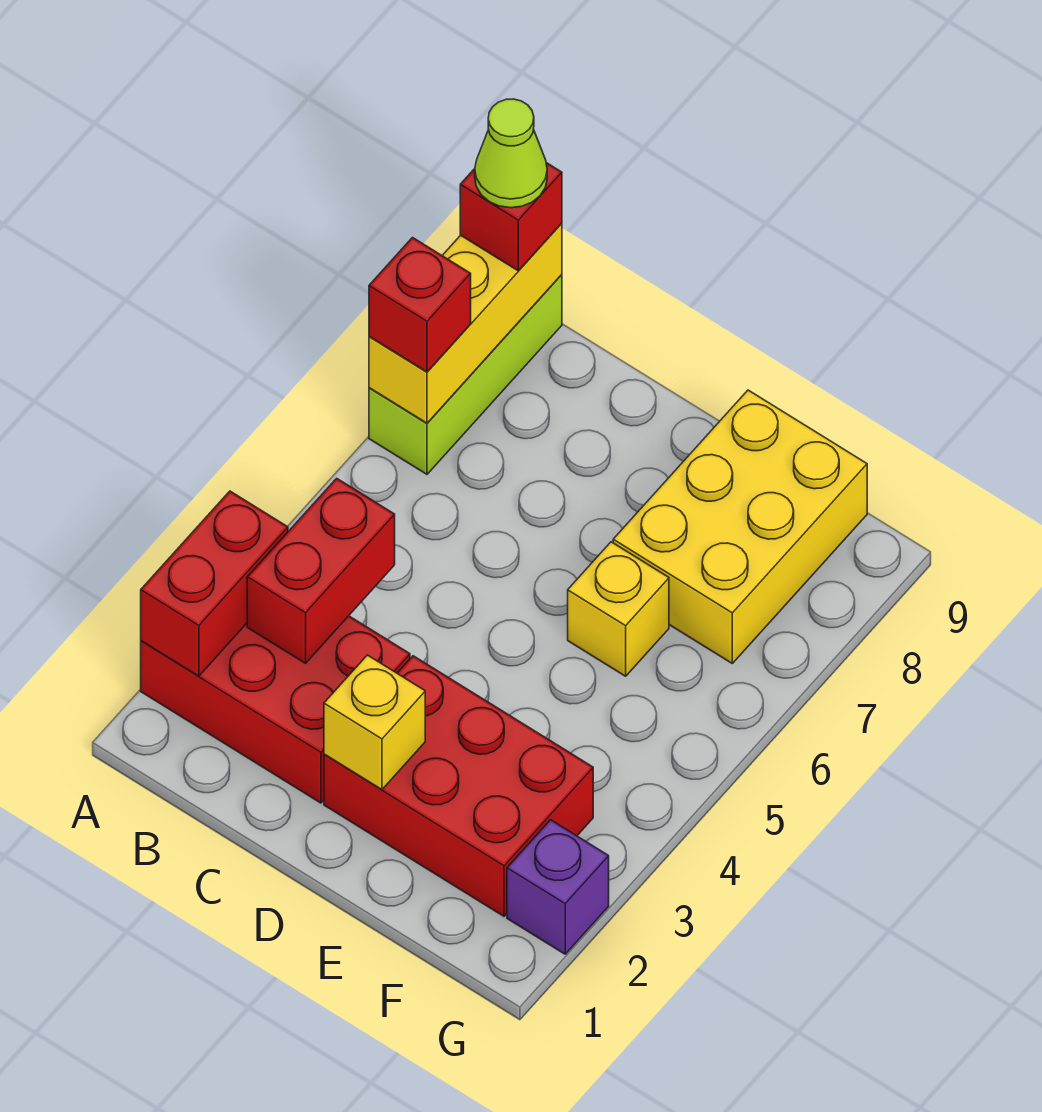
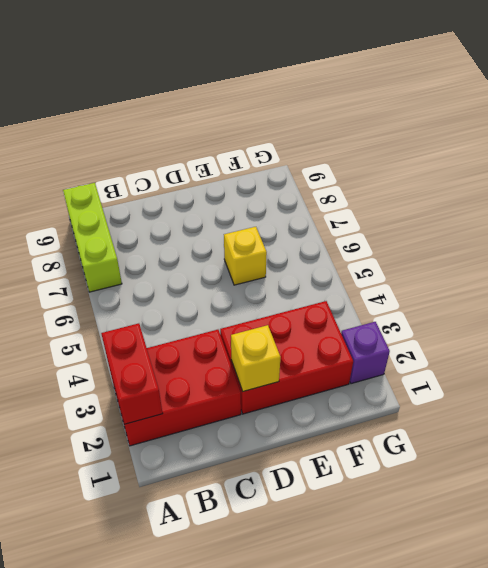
none -> yellow brick E7:F9 level 1
none -> yellow brick A7:A9 level 2
none -> red brick B3:B4 level 2

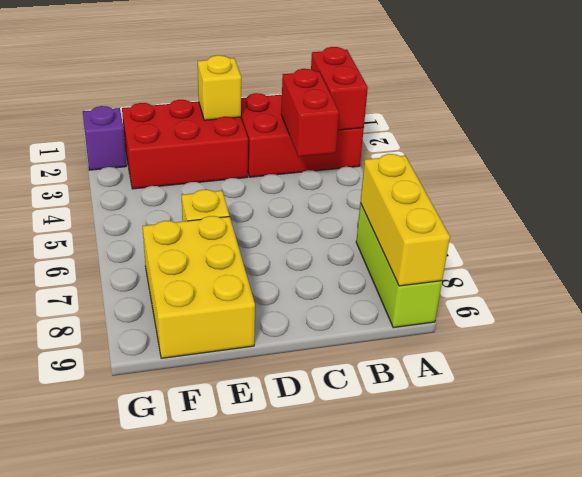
none -> red brick A7 level 3
none -> red brick A9 level 3
none -> lime cone A9 level 4

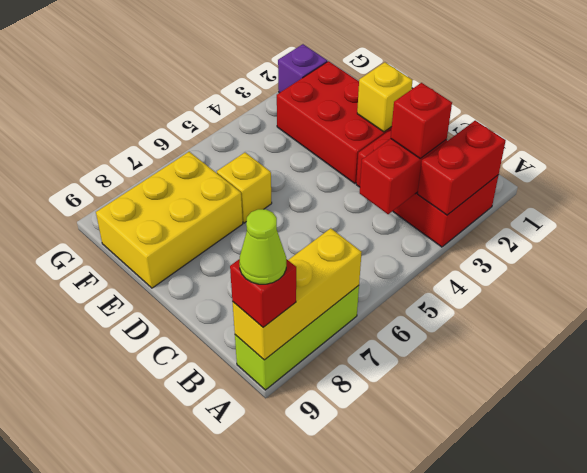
red brick B3 level 3 -> red brick A7 level 3

